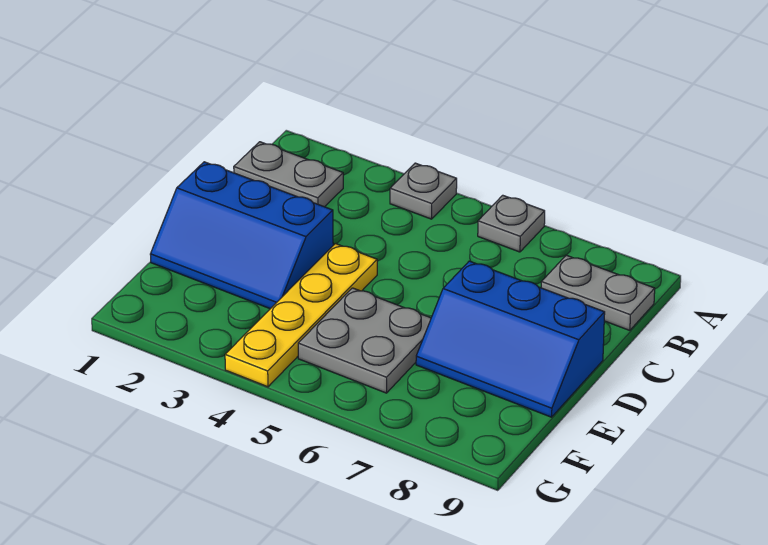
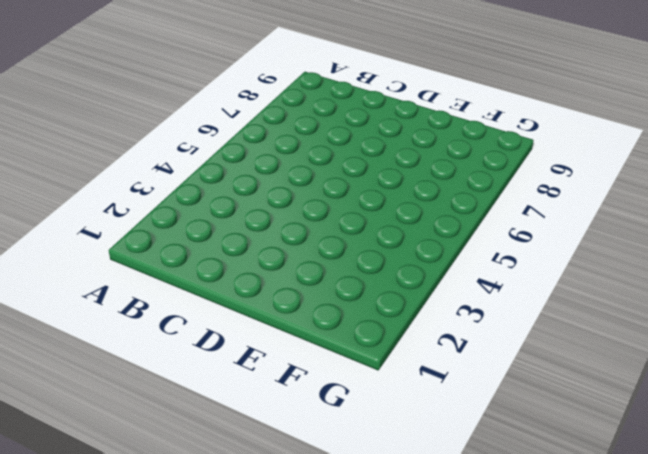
none -> grey plate A4 level 1
none -> grey plate A6 level 1

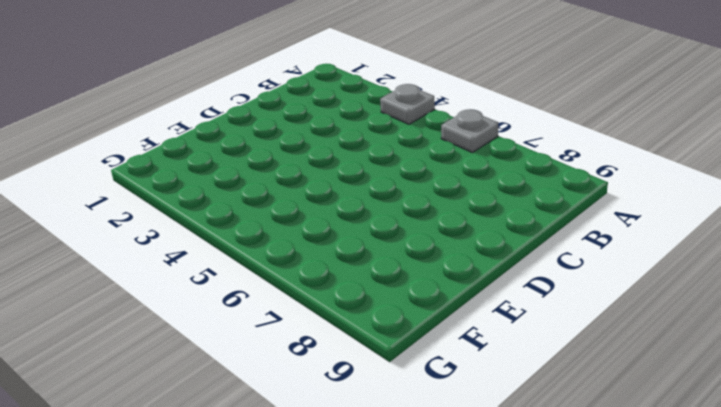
none -> grey plate B1:B2 level 1
none -> grey plate B8:B9 level 1

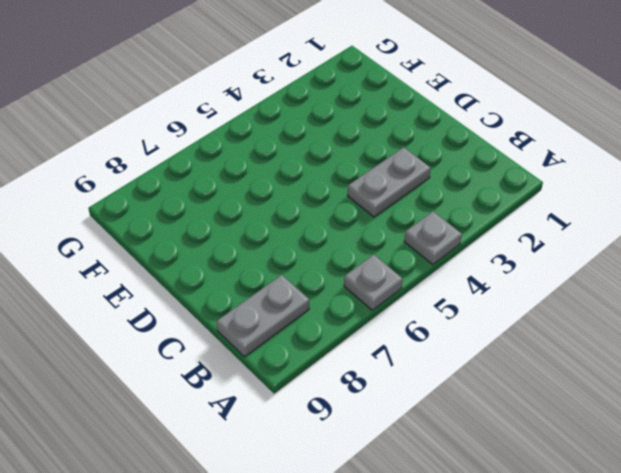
grey plate C3:C4 level 1 -> grey plate B1:B2 level 1
none -> blue slope D1:E3 level 1 top D
none -> yellow plate D4:G4 level 1

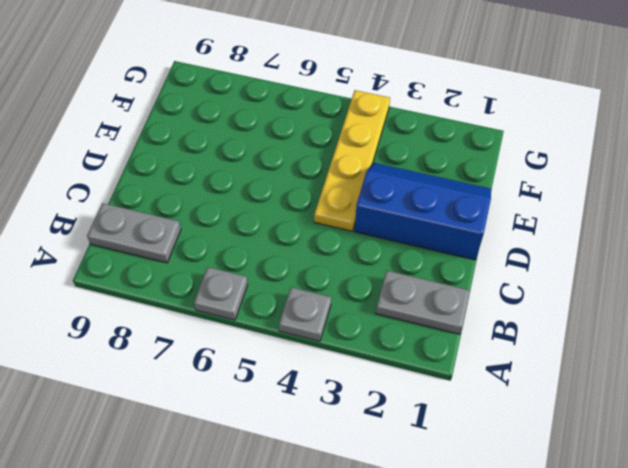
none -> blue slope D7:E9 level 1 top D
none -> grey plate E5:F6 level 1

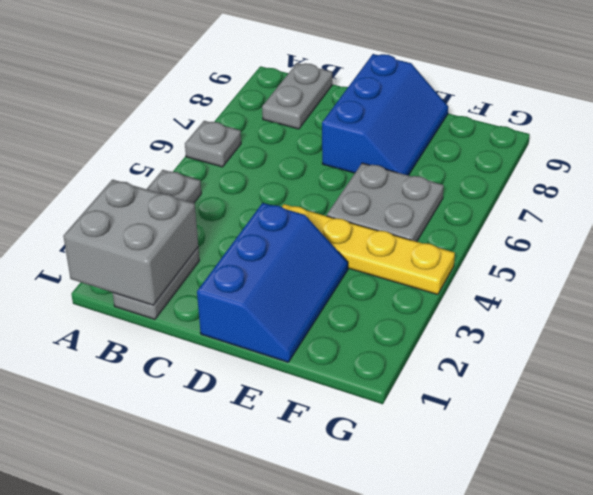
grey brick A1:B2 level 2 -> none

